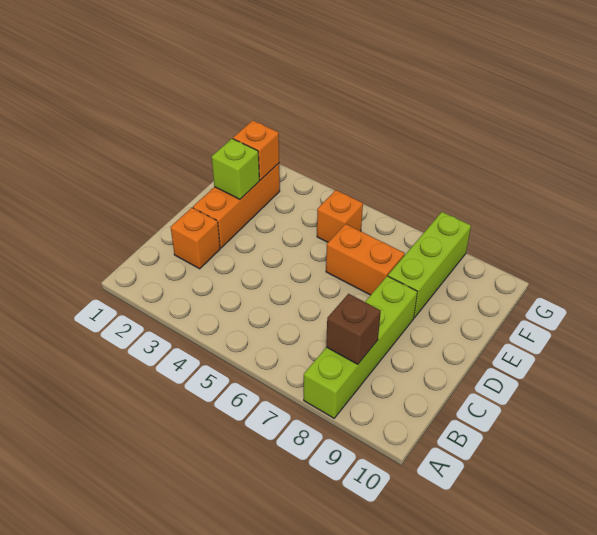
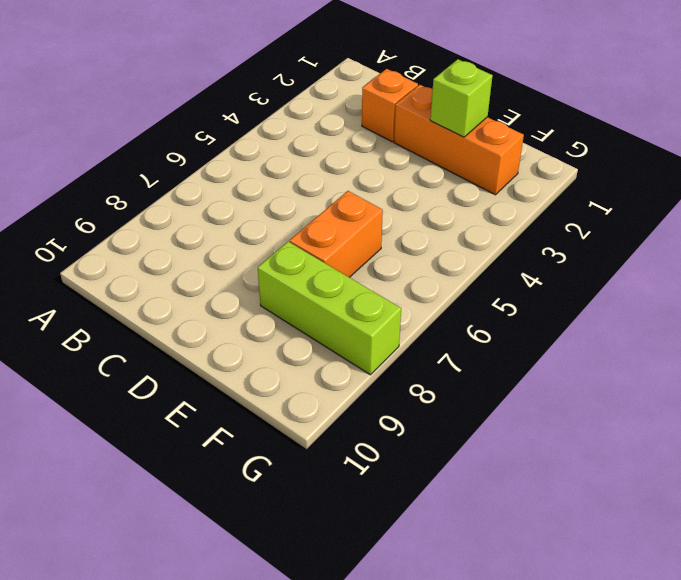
none -> lime brick A8:D8 level 1
none -> orange brick F5 level 1

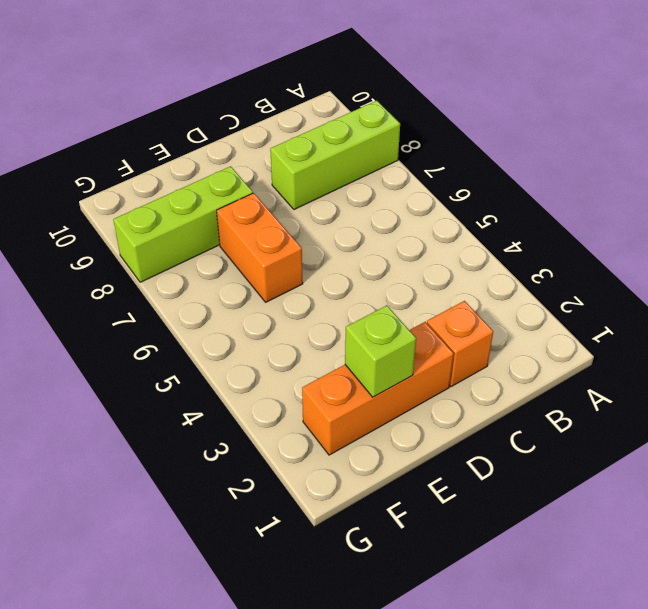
lime brick A8:C8 level 1 -> lime brick A8:D8 level 1
none -> orange brick F5 level 1
none -> brown brick B8 level 2

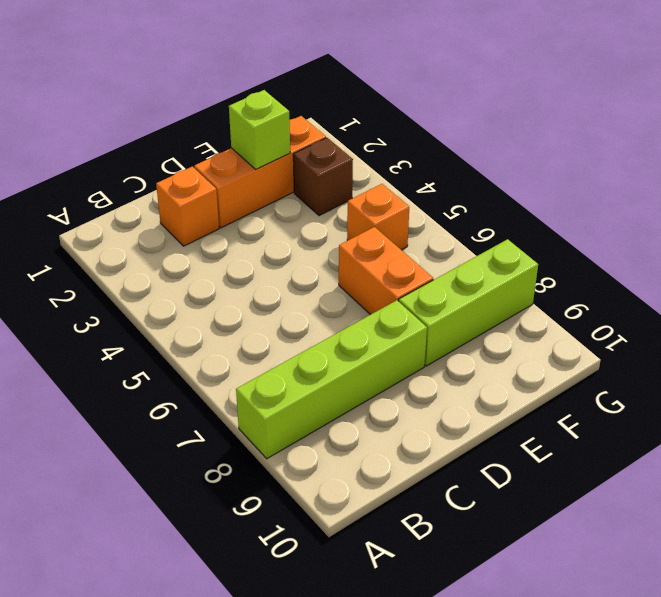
brown brick F3 level 1 -> brown brick B8 level 2
none -> orange brick F2 level 2

